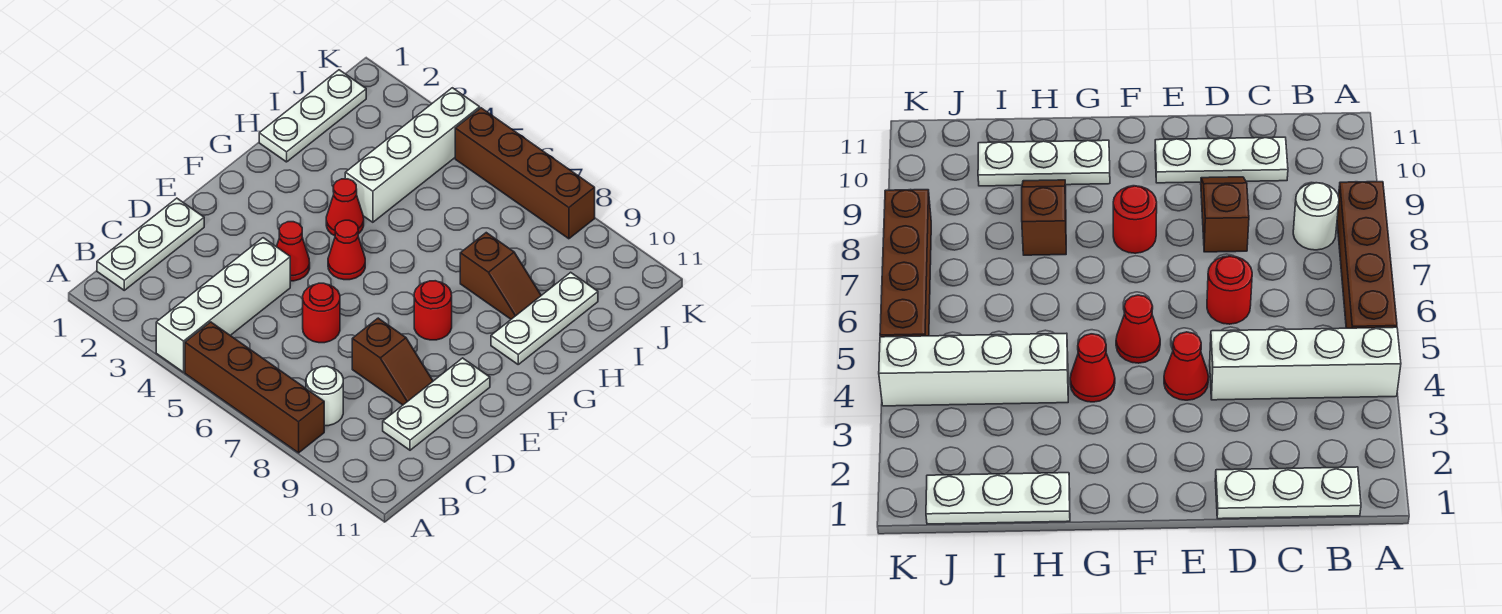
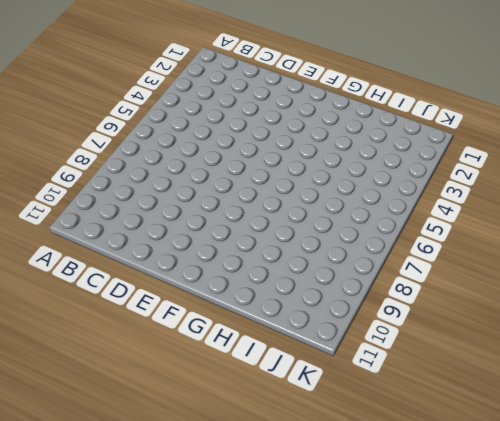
none -> white brick A4:D4 level 1
none -> brown brick A5:A8 level 1
none -> white plate B1:D1 level 1

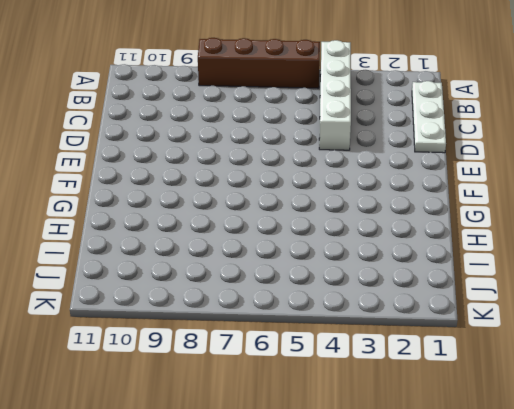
none -> white round brick B8 level 1
none -> white plate C10:E10 level 1
none -> red round brick D6 level 1

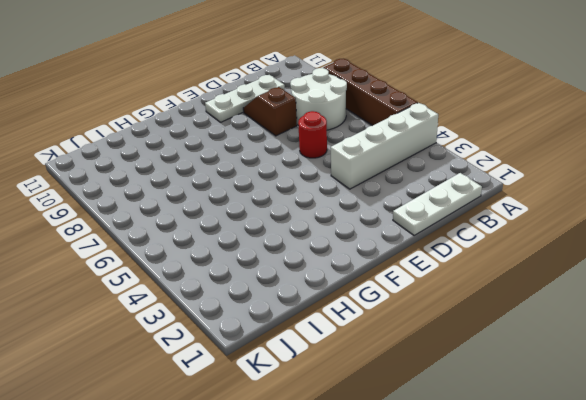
white round brick B7:C8 level 1 -> white round brick B8 level 1
none -> red cone E4 level 1
none -> red cone F5 level 1
none -> red round brick F8 level 1

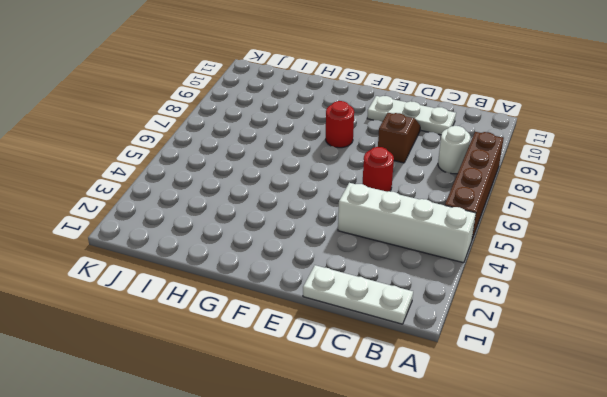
none -> red cone E4 level 1
none -> red cone F5 level 1
none -> red cone G4 level 1

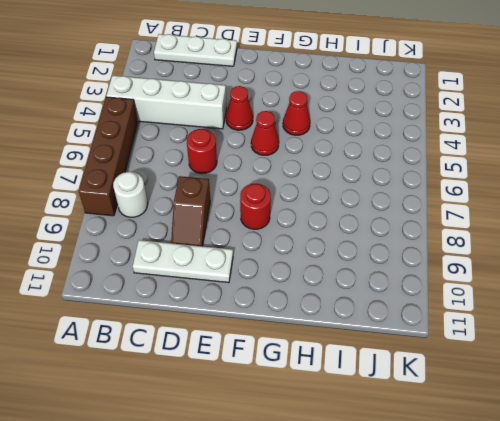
none -> white plate G10:I10 level 1
none -> white plate H1:J1 level 1
none -> white brick H4:K4 level 1

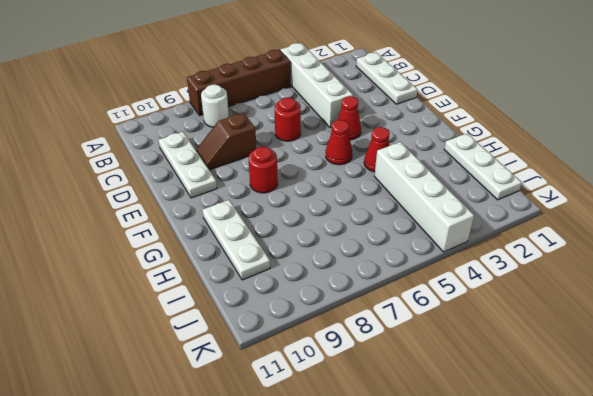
none -> brown slope H8:H9 level 1 top 8
none -> brown brick K5:K8 level 1

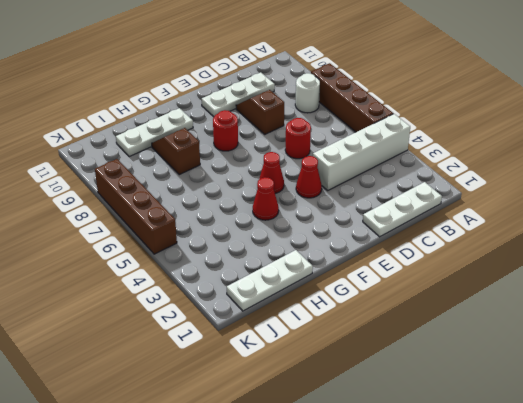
none -> white brick H4:K4 level 1

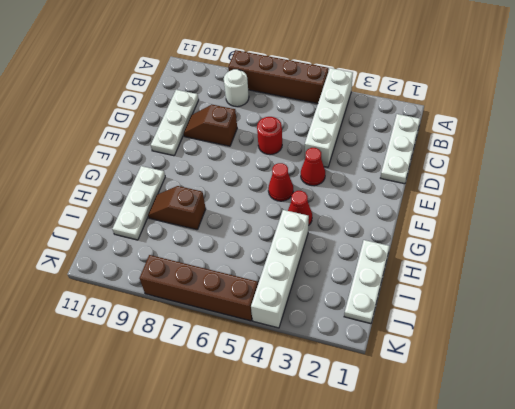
none -> red round brick F8 level 1

